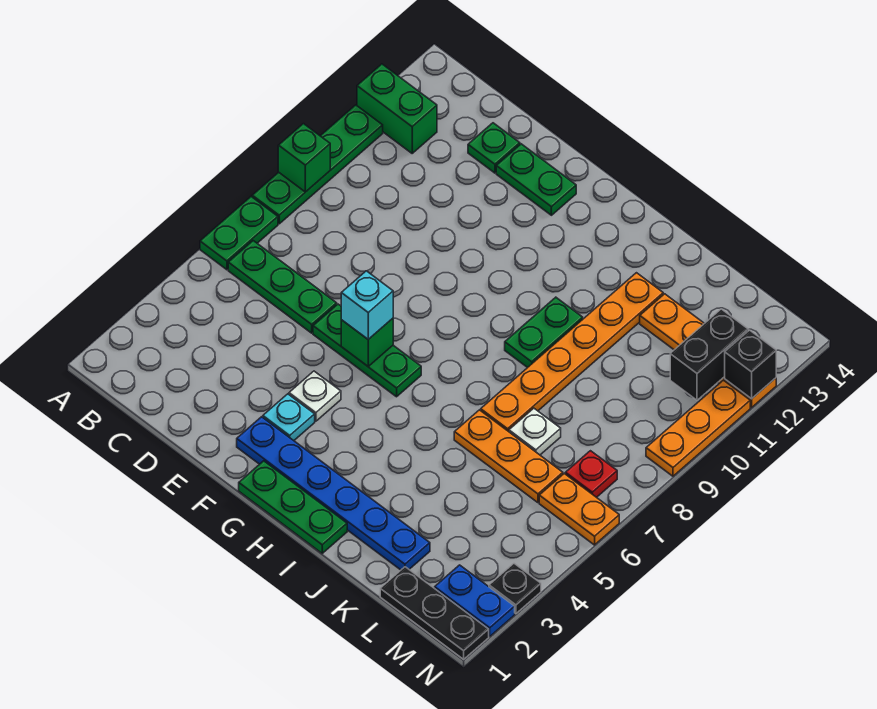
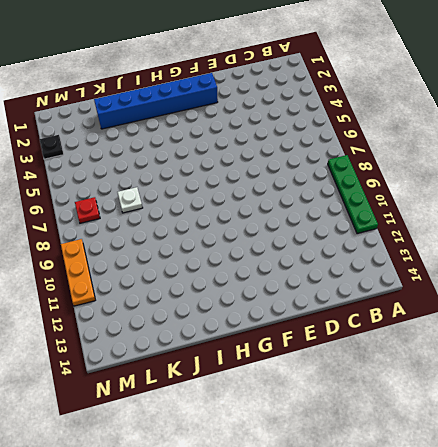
blue brick F2:K2 level 1 -> blue plate F2:K2 level 1
none -> green plate A6:A7 level 1
none -> green brick A12:B12 level 1
none -> green plate B6:D6 level 1

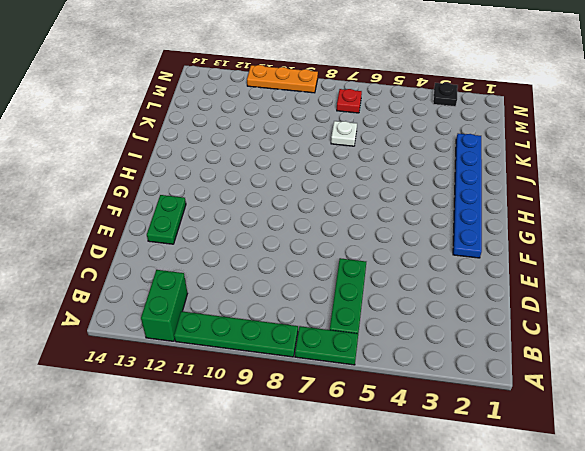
none -> green plate D13 level 1
none -> green plate E6:G6 level 1
none -> cyan plate F3 level 1

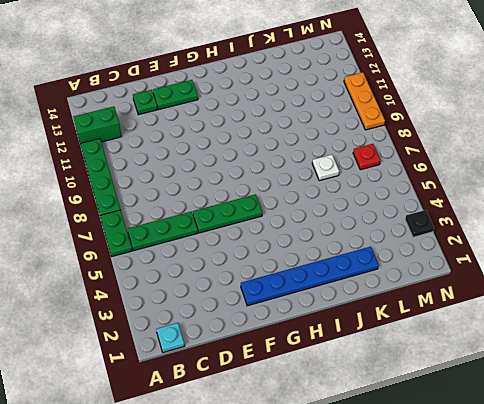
cyan plate B1 level 1 -> cyan plate F3 level 1
none -> white plate F4 level 1
none -> green plate G1:I1 level 1
none -> green plate I9:I10 level 1

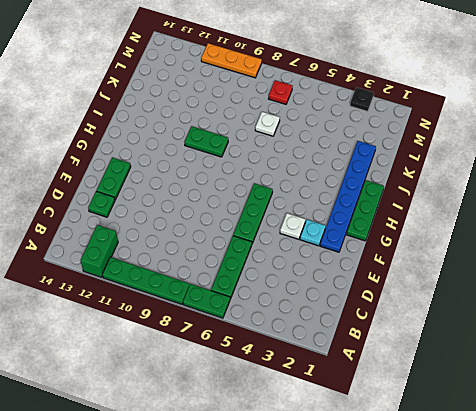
none -> orange plate J6:L6 level 1
none -> orange plate J7:J12 level 1
none -> orange plate K12:N12 level 1

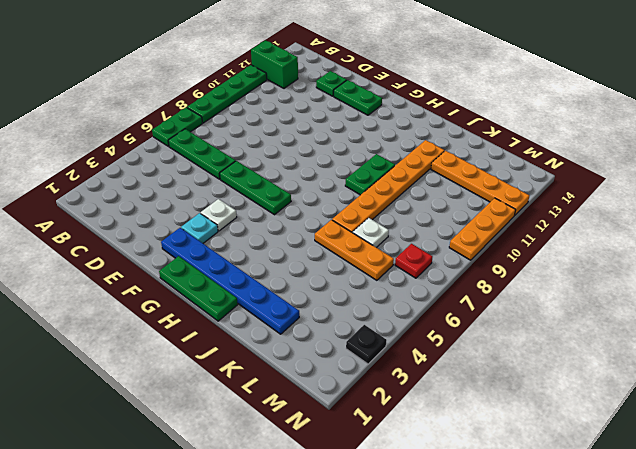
none -> black plate L1:N1 level 1
none -> blue plate M2:N2 level 1
none -> orange plate M6:N6 level 1

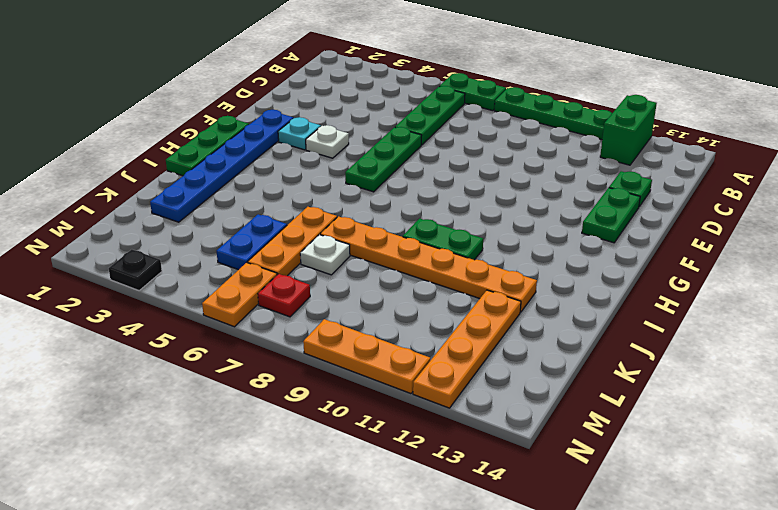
blue plate K5:L5 level 1 -> blue plate M2:N2 level 1
none -> black plate L1:N1 level 1
none -> green brick A9 level 2
none -> green brick F6 level 2

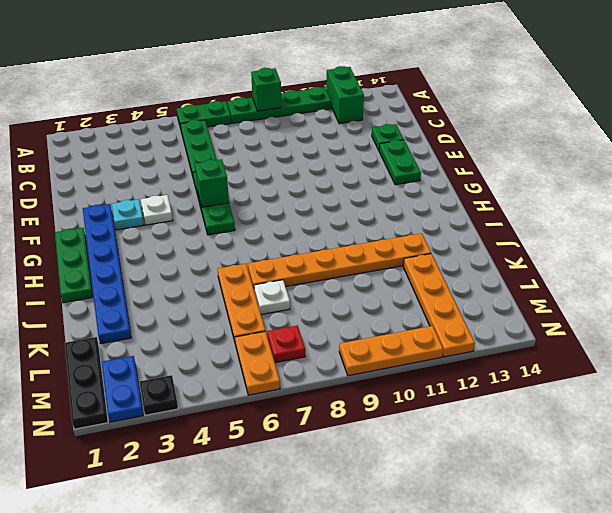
none -> green plate I9:I10 level 1
none -> black brick M11:M12 level 2
none -> black brick N12 level 2

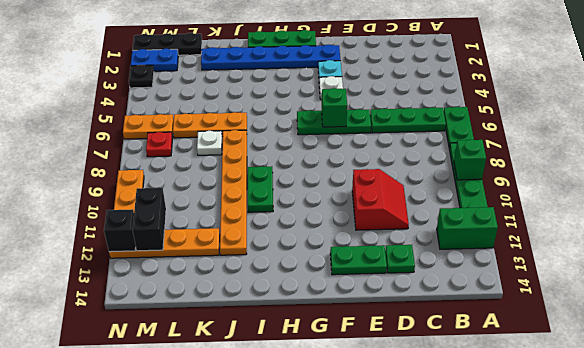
red slope D10:E11 level 1 top E -> none
none -> cyan brick F6 level 3

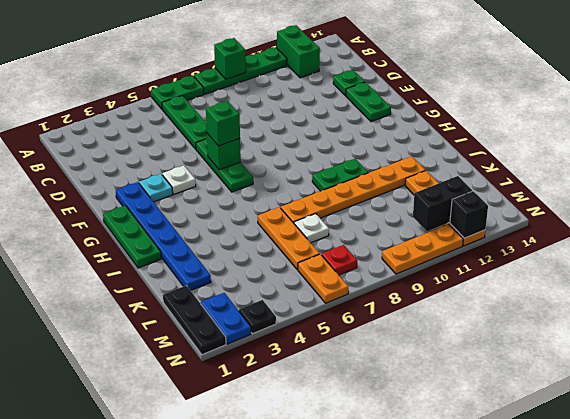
green brick F6 level 3 -> cyan brick F6 level 3

